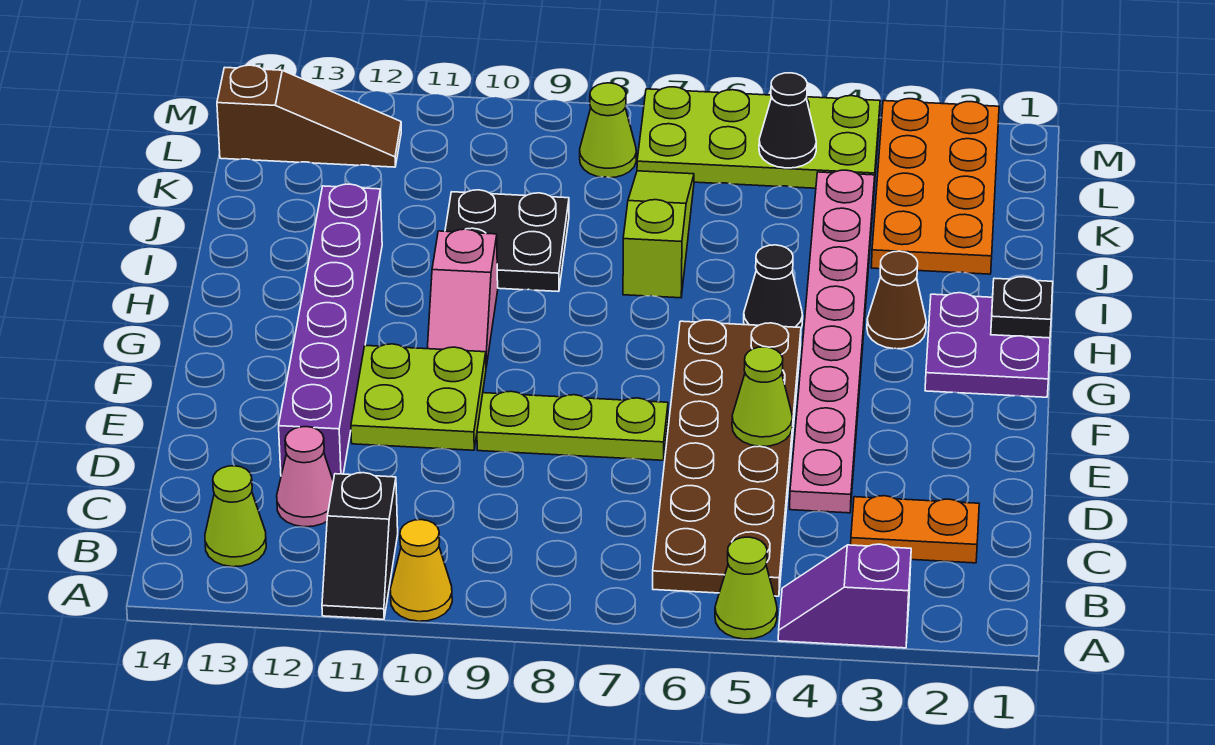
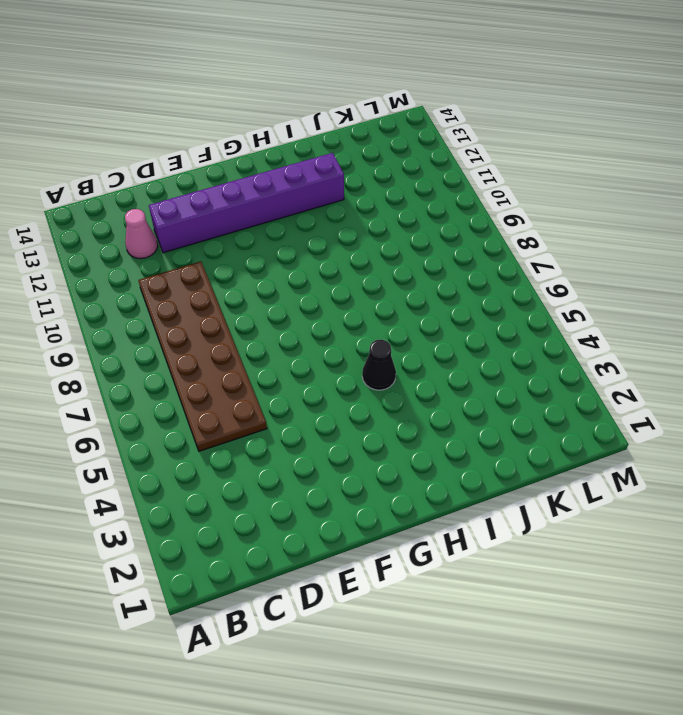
brown plate C5:D10 level 1 -> brown plate B5:G6 level 1
none -> purple slope A3:A4 level 1 top 3
none -> lime cone A5 level 1
none -> yellow cone A10 level 1

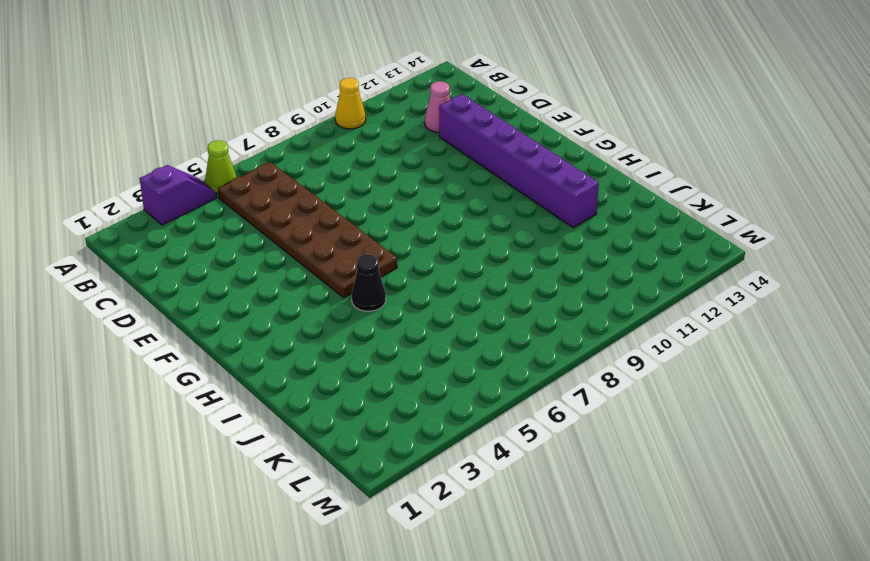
none -> black slope A11:B11 level 1 top B
none -> lime cone B13 level 1
none -> orange plate C2:C3 level 1

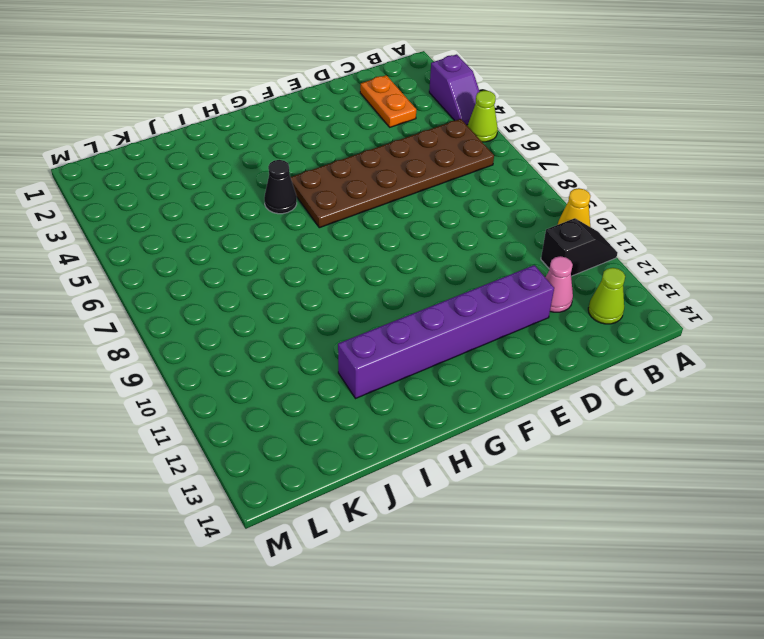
none -> pink plate D4:K4 level 1
none -> lime plate E7:E9 level 1
none -> lime plate E10:F11 level 1

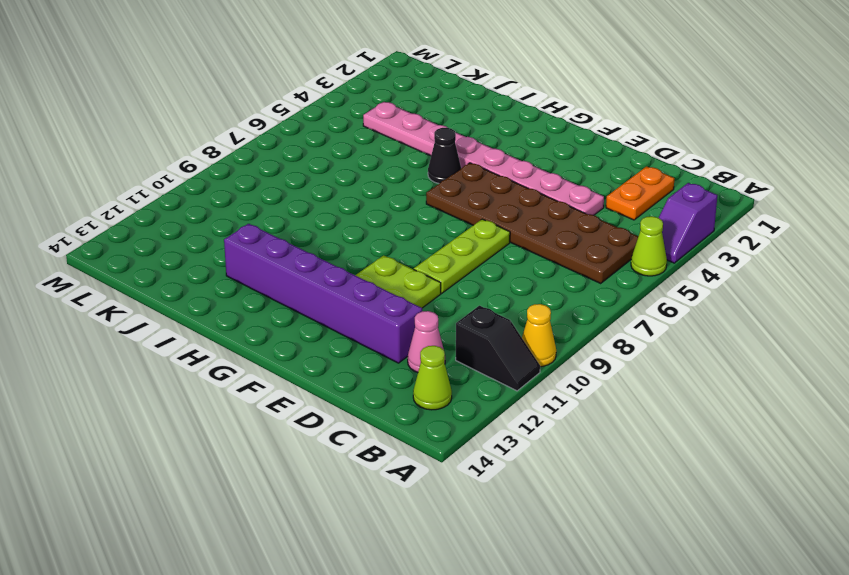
none -> purple plate G1:H2 level 1
none -> pink slope G10:H10 level 1 top H
none -> brown cone H3 level 1

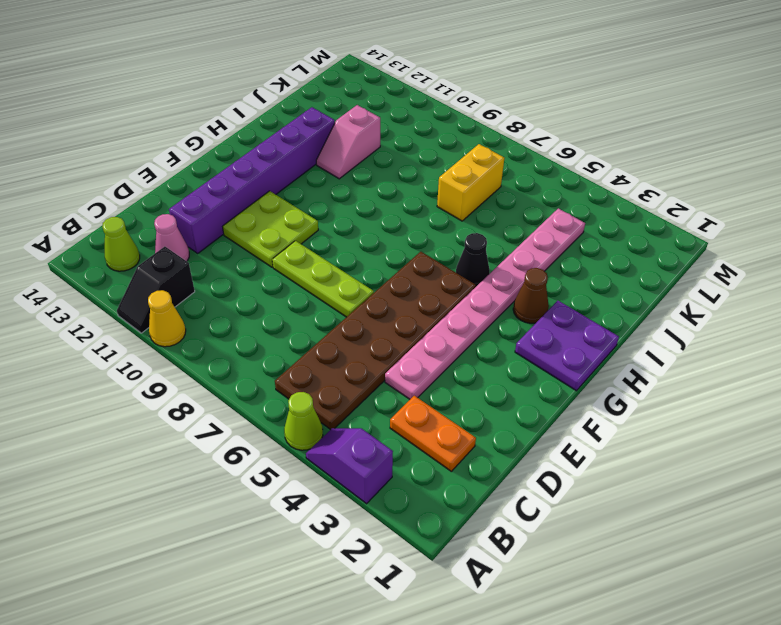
pink slope I11:J11 level 1 top J -> pink slope G10:H10 level 1 top H
yellow brick J7:K7 level 1 -> lime slope I7:K7 level 1 top I
none -> black plate I9:J10 level 1
none -> orange plate J2:M3 level 1
none -> lime plate L4:M7 level 1

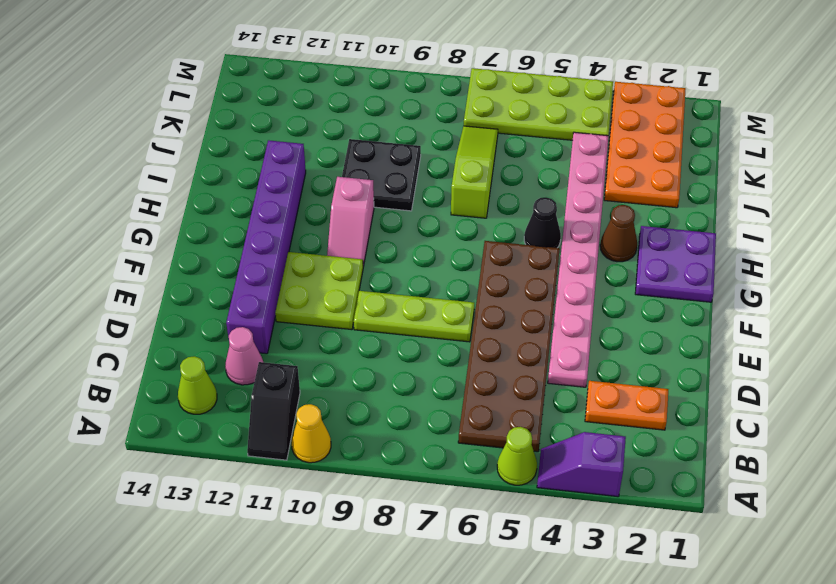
none -> lime cone L8 level 1
none -> brown slope L12:L14 level 1 top 14
none -> lime cone E5 level 2

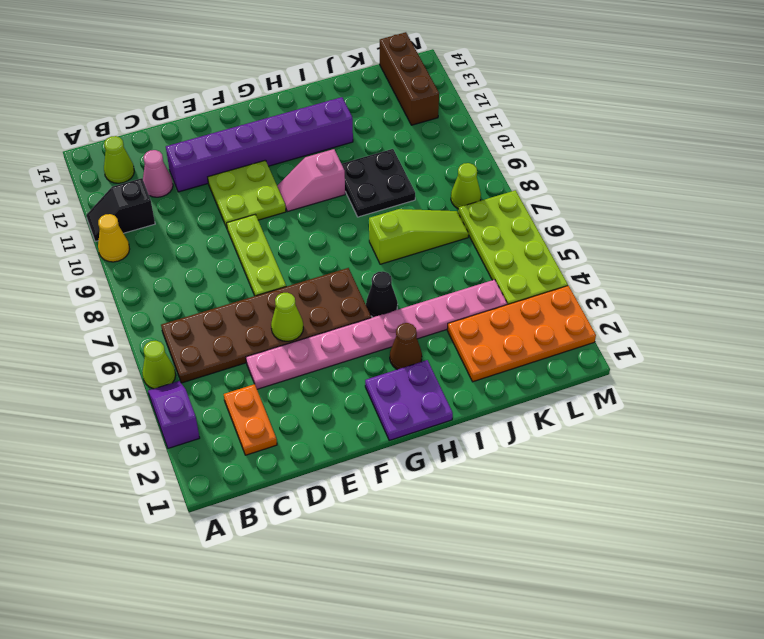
brown brick L12:L14 level 1 -> brown slope L12:L14 level 1 top 14
none -> black plate H1 level 2
none -> black cone L5 level 2

